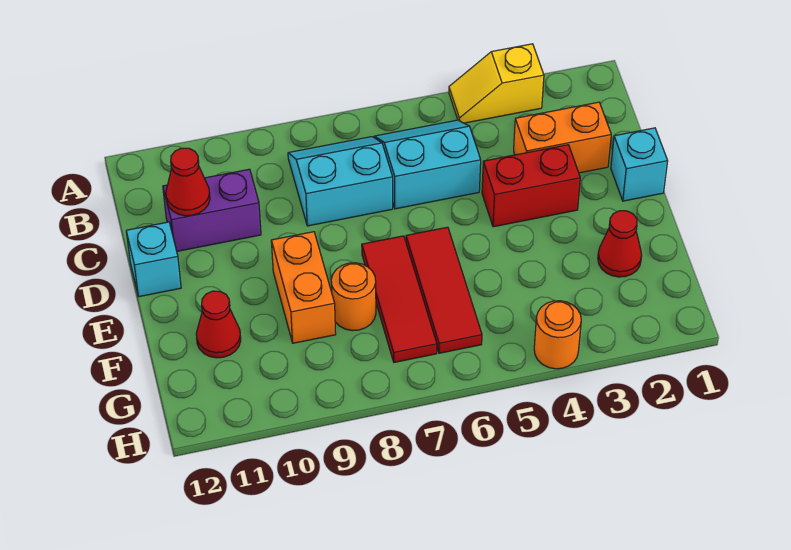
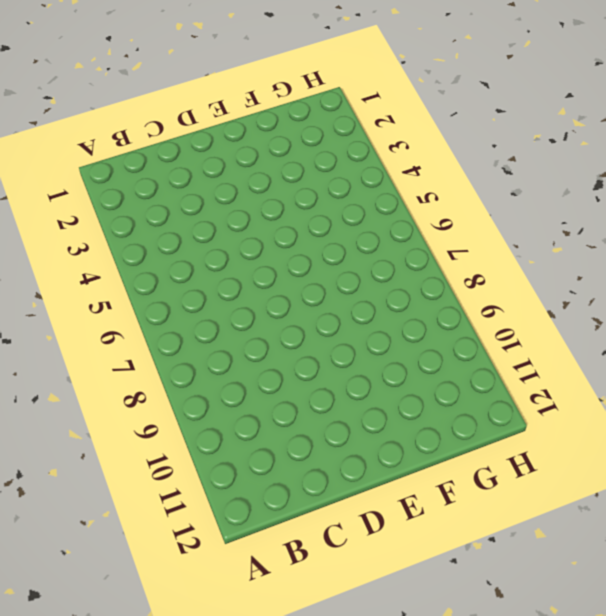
none -> yellow slope A3:A4 level 1 top 3
none -> cyan slope B5:C6 level 1 top C
none -> cyan slope B7:C8 level 1 top C

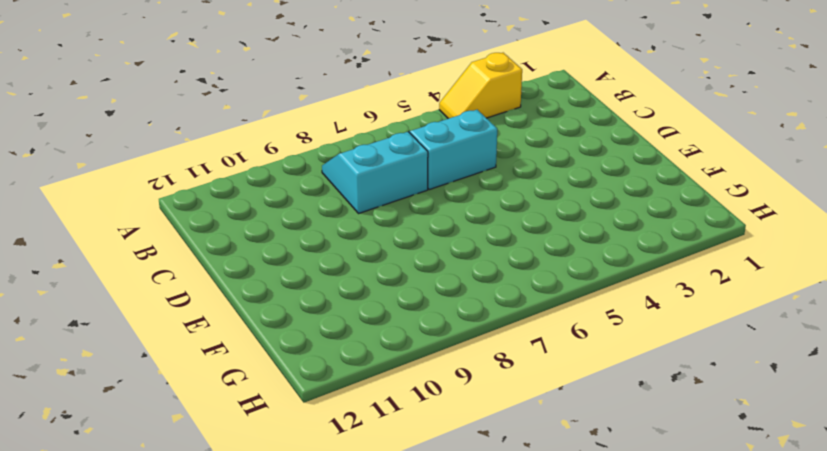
none -> orange brick C2:C3 level 1
none -> purple brick C10:C11 level 1
none -> cyan brick D1 level 1

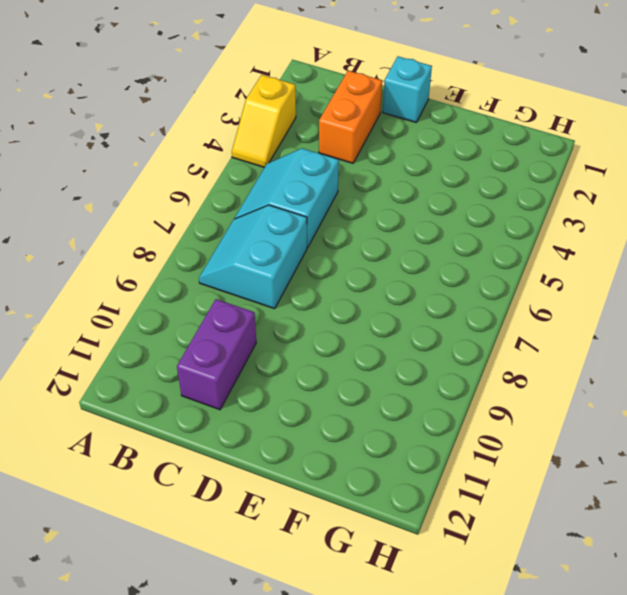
none -> red brick D3:D4 level 1
none -> cyan brick D12 level 1
none -> red tile E6:G6 level 1

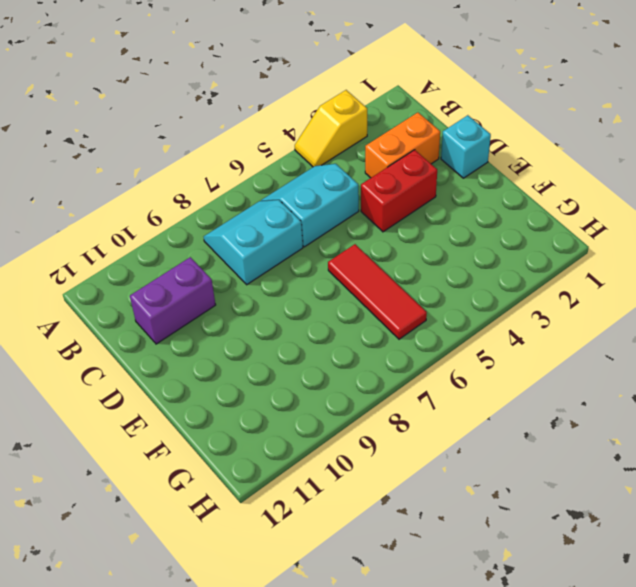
none -> cyan brick D12 level 1
none -> red tile E7:G7 level 1
none -> orange brick E9:F9 level 1

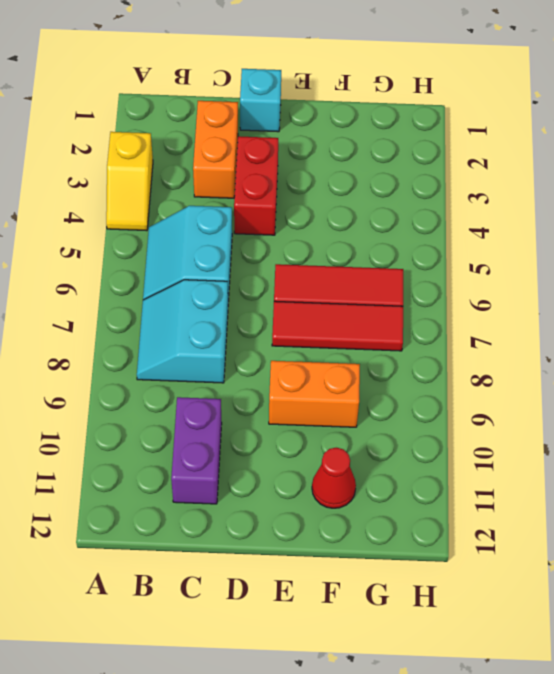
none -> cyan brick D12 level 1
none -> red cone F2 level 1
none -> orange round brick F8 level 1

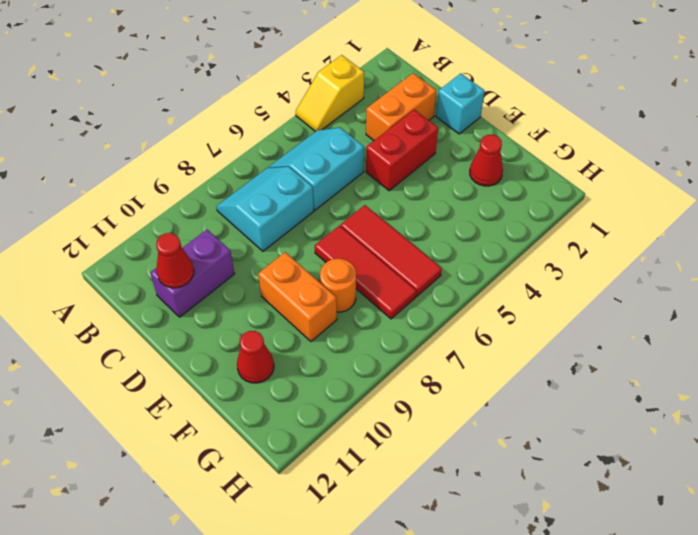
none -> cyan brick D12 level 1
none -> orange round brick H4 level 1

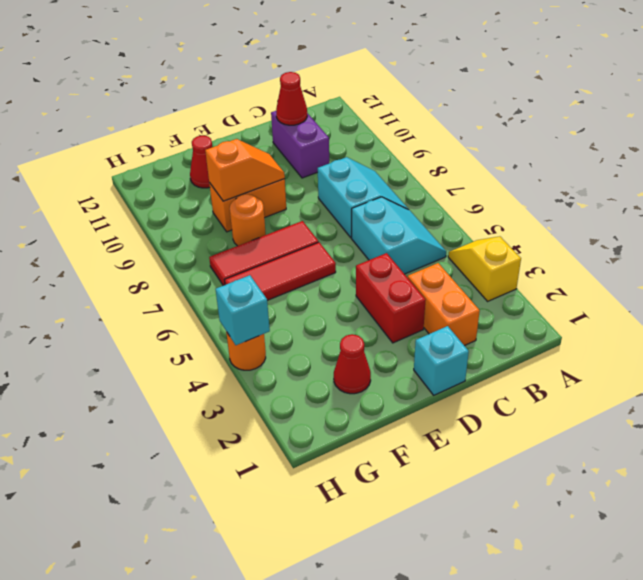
orange slope E9:F9 level 2 top F -> none
cyan brick H4 level 2 -> cyan brick D12 level 1

